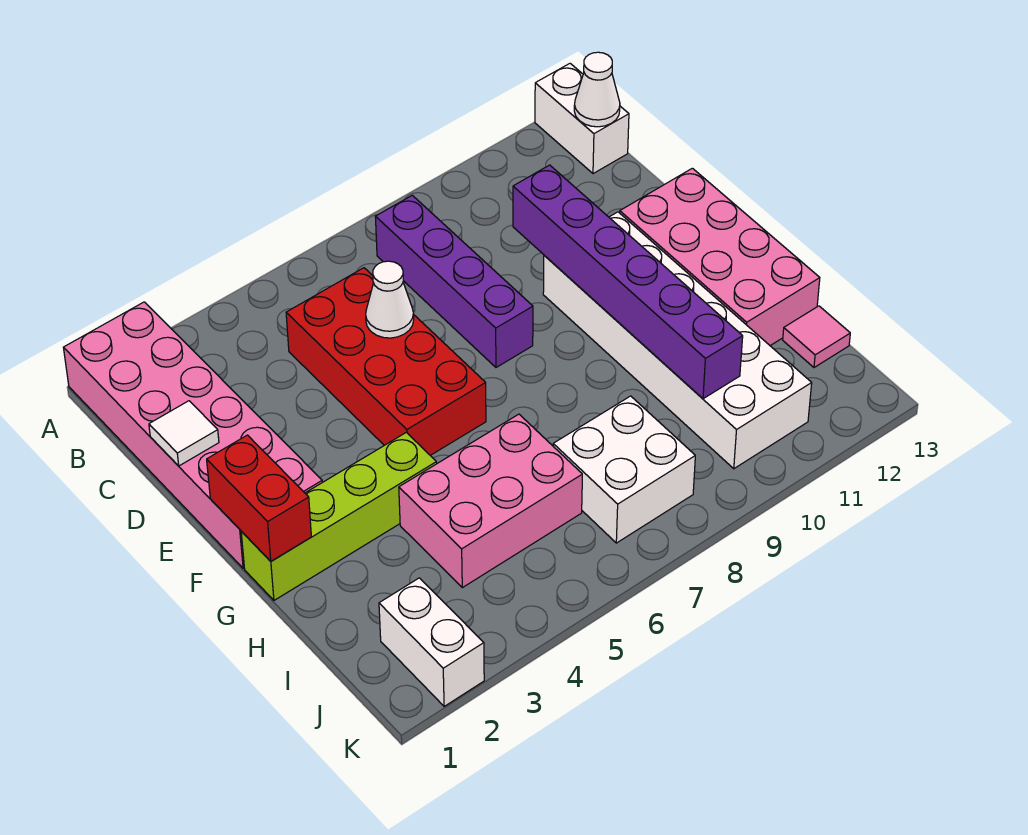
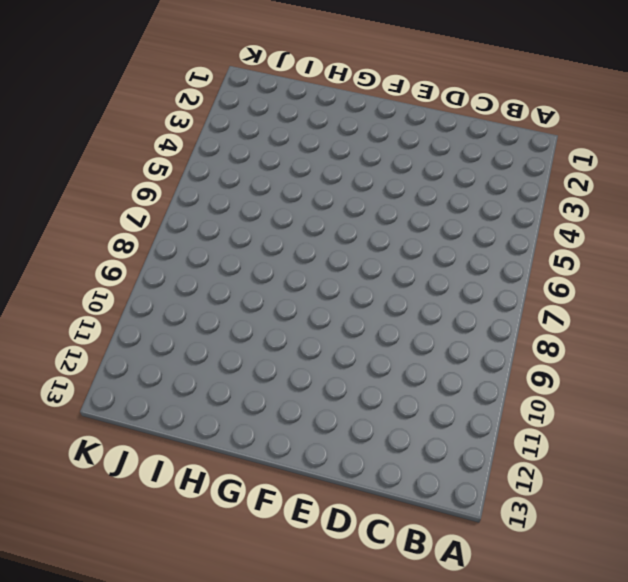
none -> pink brick A1:F2 level 1
none -> white brick A13:B13 level 1
none -> purple brick B8:E8 level 1

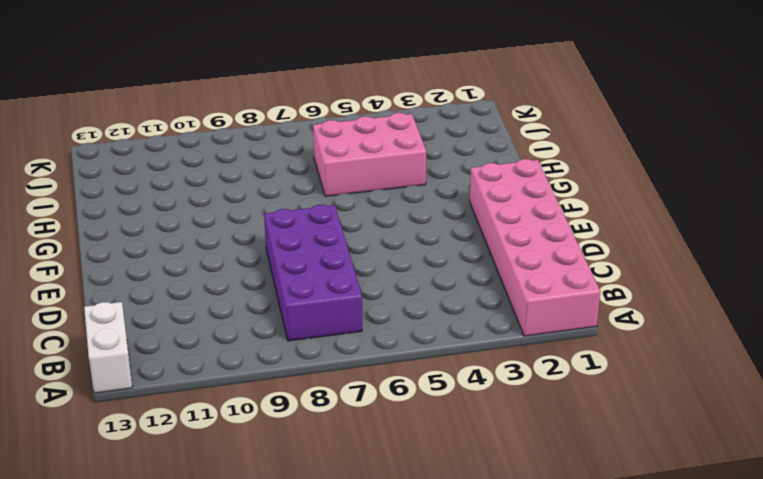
purple brick B7:E8 level 1 -> purple brick B8:E8 level 1
none -> red brick C5:F6 level 1
none -> white brick E10:J11 level 1
none -> pink brick E12:H13 level 1

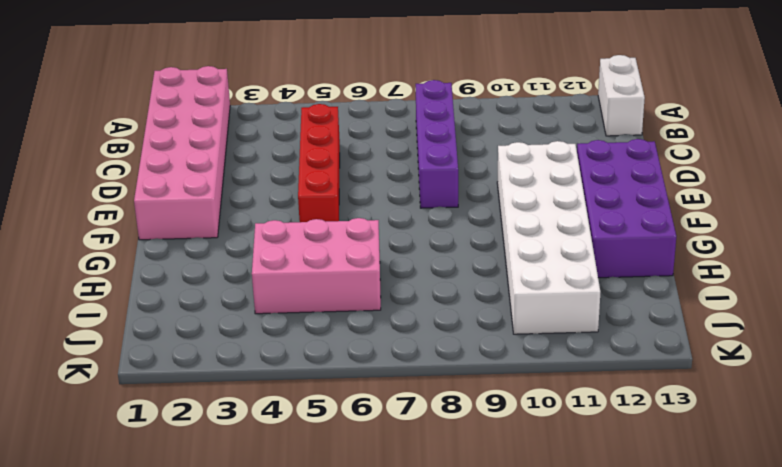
red brick C5:F5 level 1 -> red brick C5:F6 level 1
purple brick E12:H13 level 1 -> pink brick E12:H13 level 1
none -> lime brick G1:G4 level 1
none -> white brick I7:J8 level 1
none -> pink tile I13 level 1

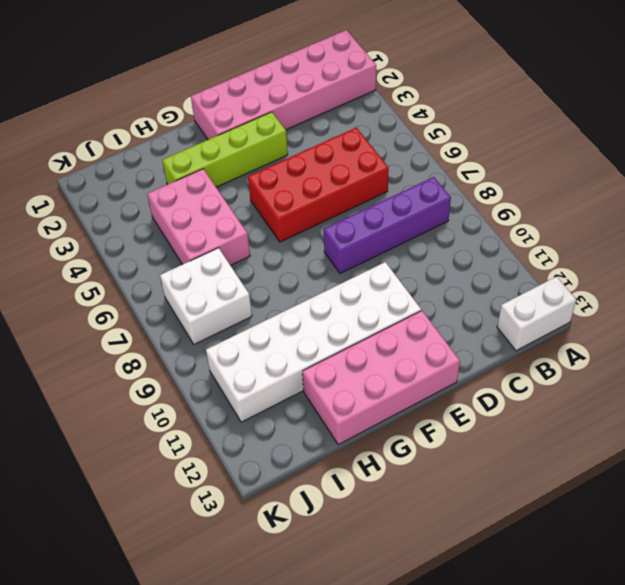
lime brick E3:H3 level 1 -> lime brick G1:G4 level 1
none -> pink tile I13 level 1
none -> white brick J2:K2 level 1
none -> white cone B13 level 2

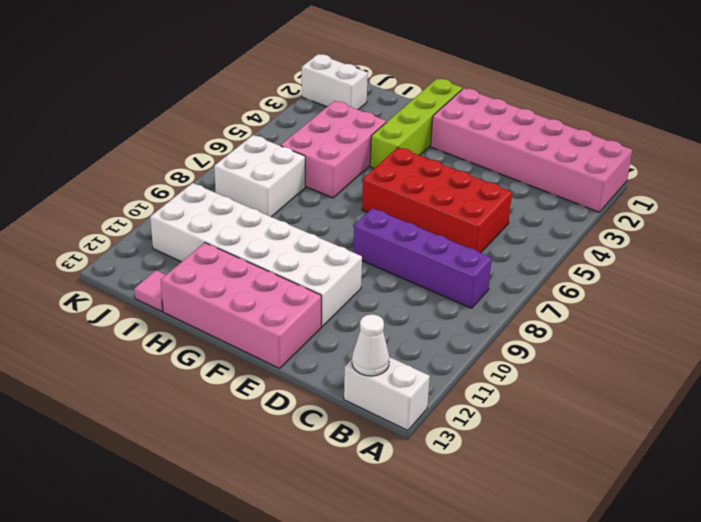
none -> white tile D1 level 2
none -> white cone D6 level 2
none -> purple brick D10:I10 level 2

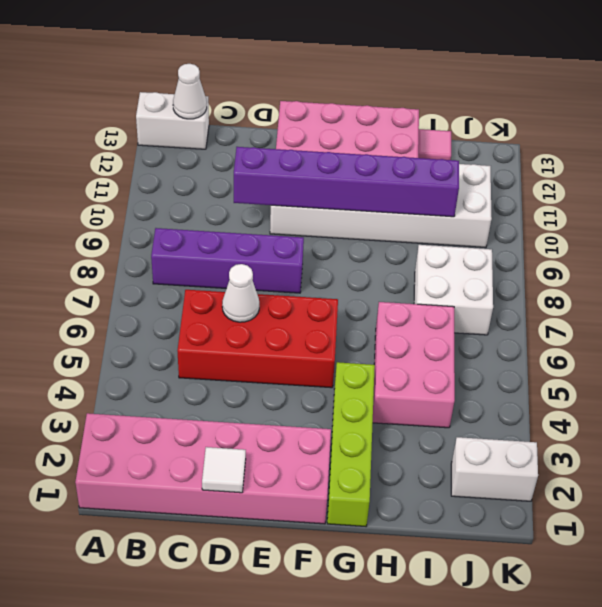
none -> red brick F1:G1 level 2

